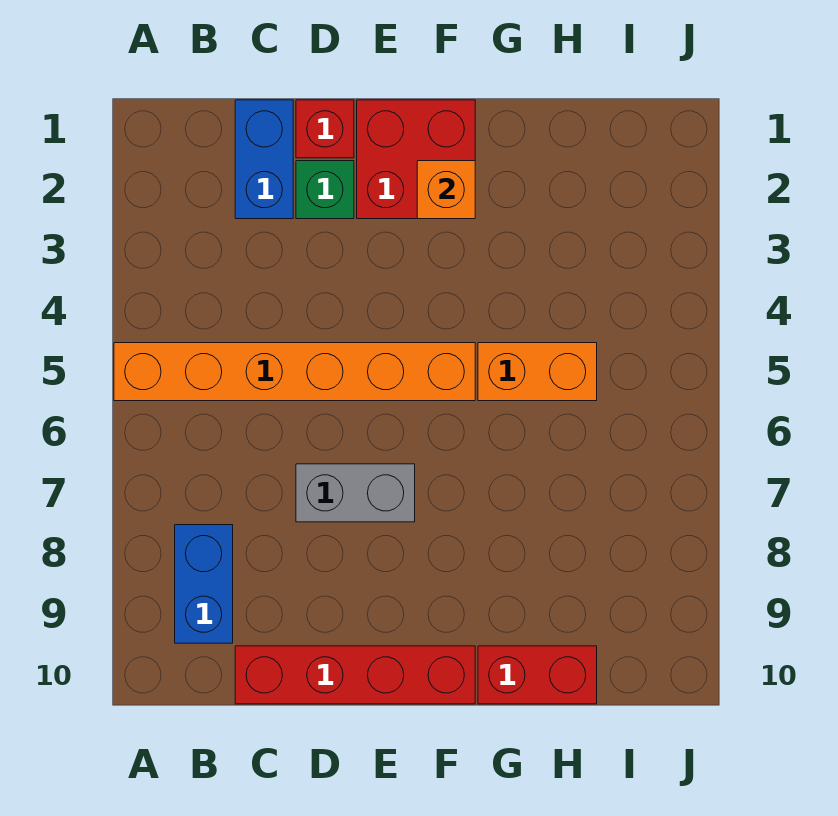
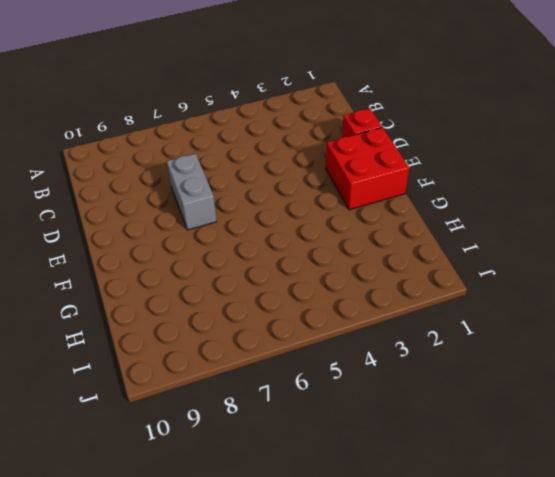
none -> orange brick A5:F5 level 1
none -> blue brick B8:B9 level 1

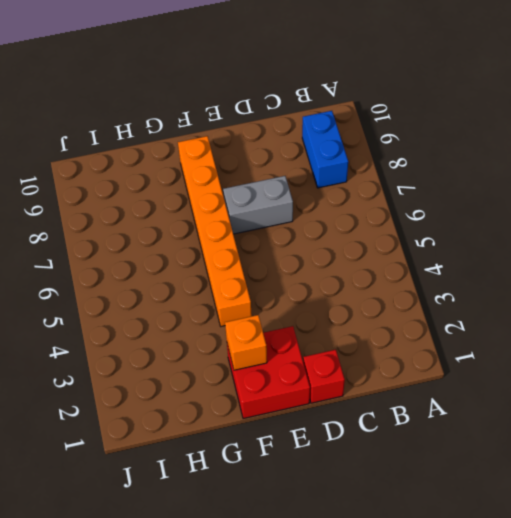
orange brick F4:F9 level 1 -> orange brick A5:F5 level 1
none -> blue brick C1:C2 level 1
none -> red brick C10:F10 level 1

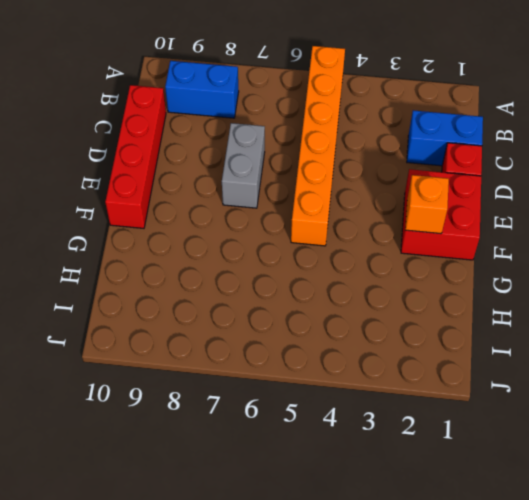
none -> green brick D2 level 1
none -> orange brick G5:H5 level 1

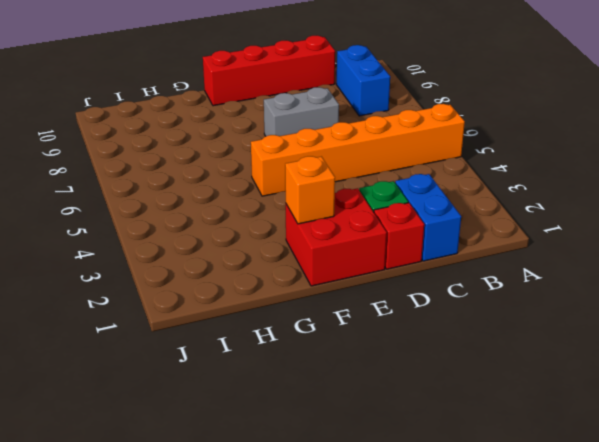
none -> orange brick G5:H5 level 1
none -> red brick G10:H10 level 1

